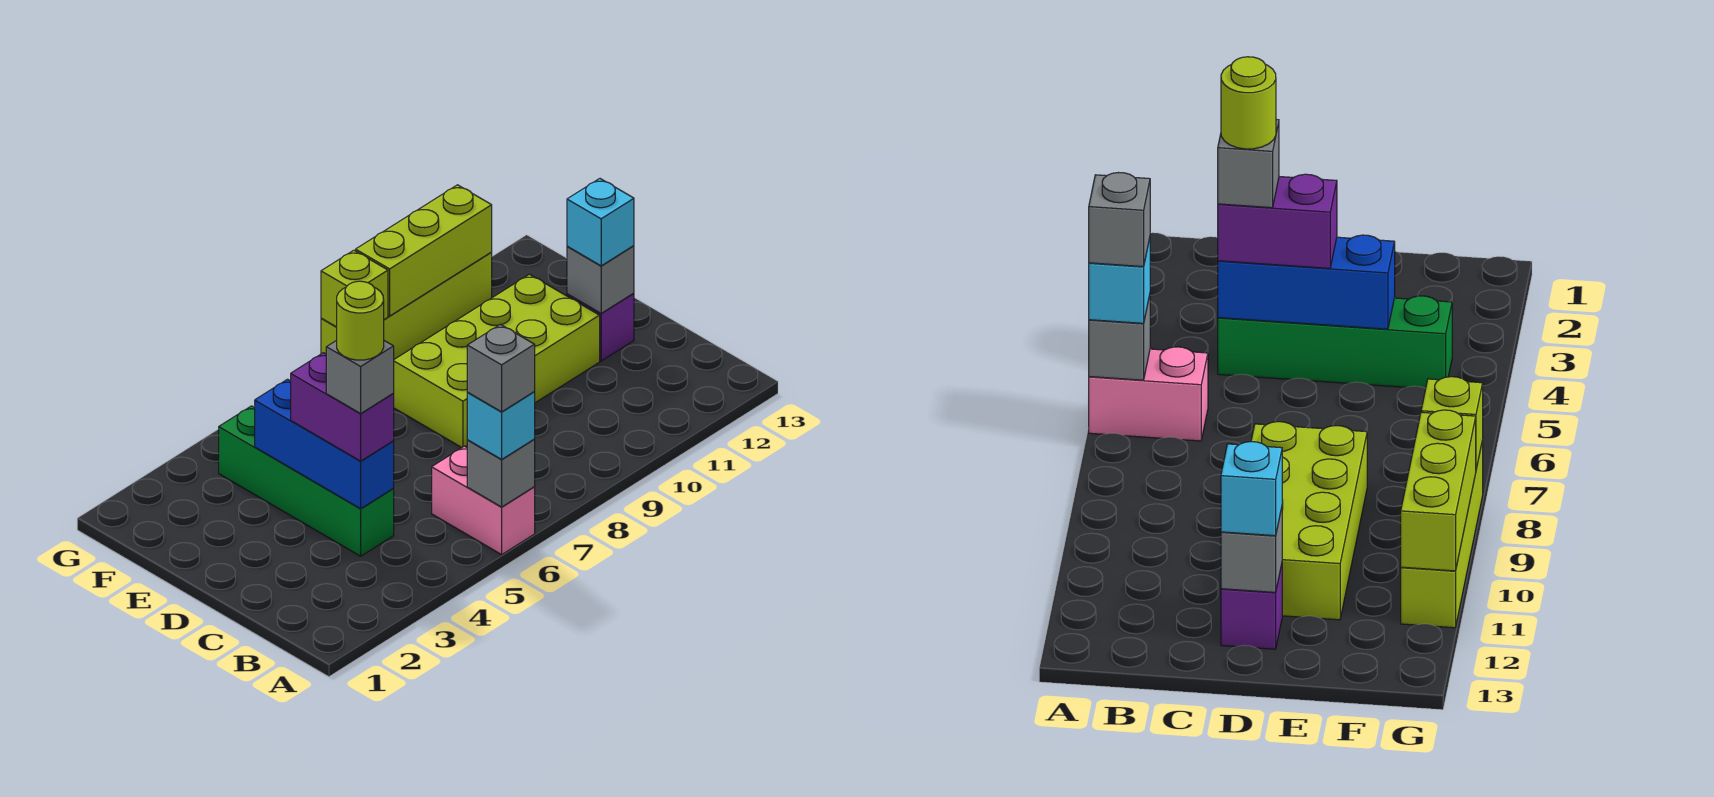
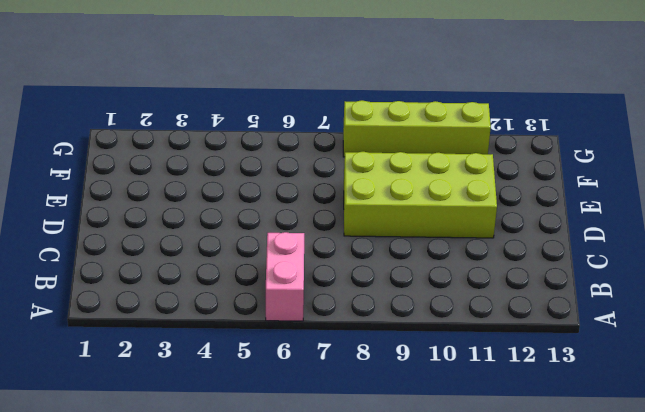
none -> green brick C4:F4 level 1
none -> purple brick D12 level 1
none -> grey brick A6 level 2

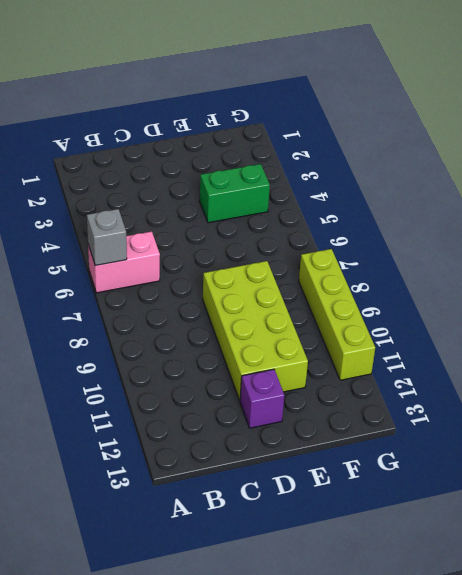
green brick E4:F4 level 1 -> green brick C4:F4 level 1
none -> blue brick C4:E4 level 2
none -> grey brick D12 level 2
none -> lime brick G8 level 2

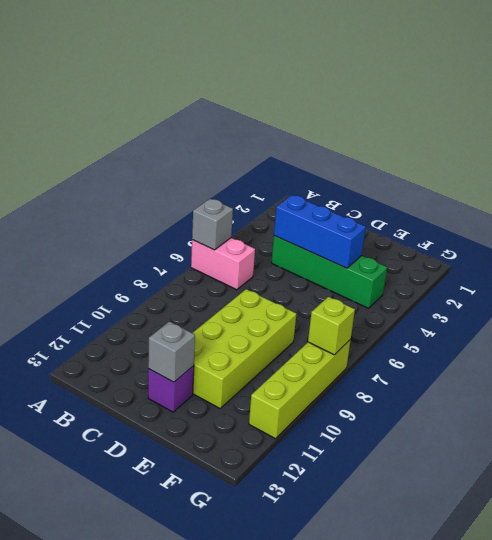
none -> lime brick G9:G11 level 2
none -> cyan brick A6 level 3
none -> purple brick C4:D4 level 3

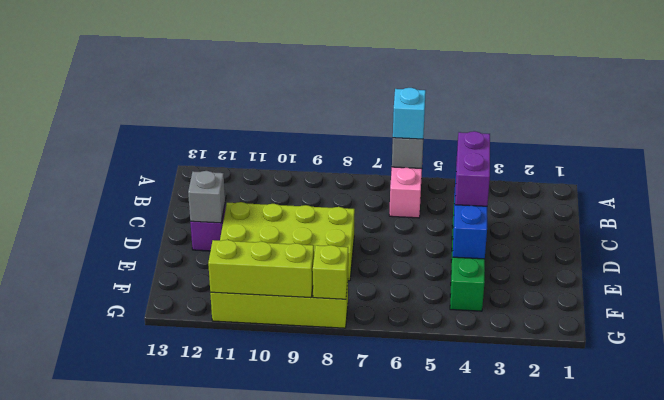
none -> cyan brick D12 level 3
none -> grey brick A6 level 4
none -> grey brick C4 level 4

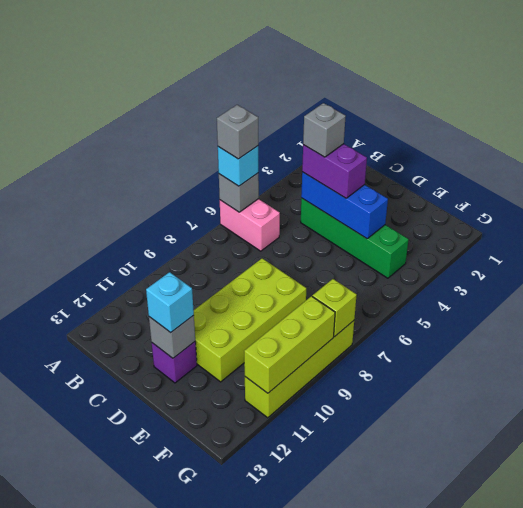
none -> lime round brick C4 level 5

